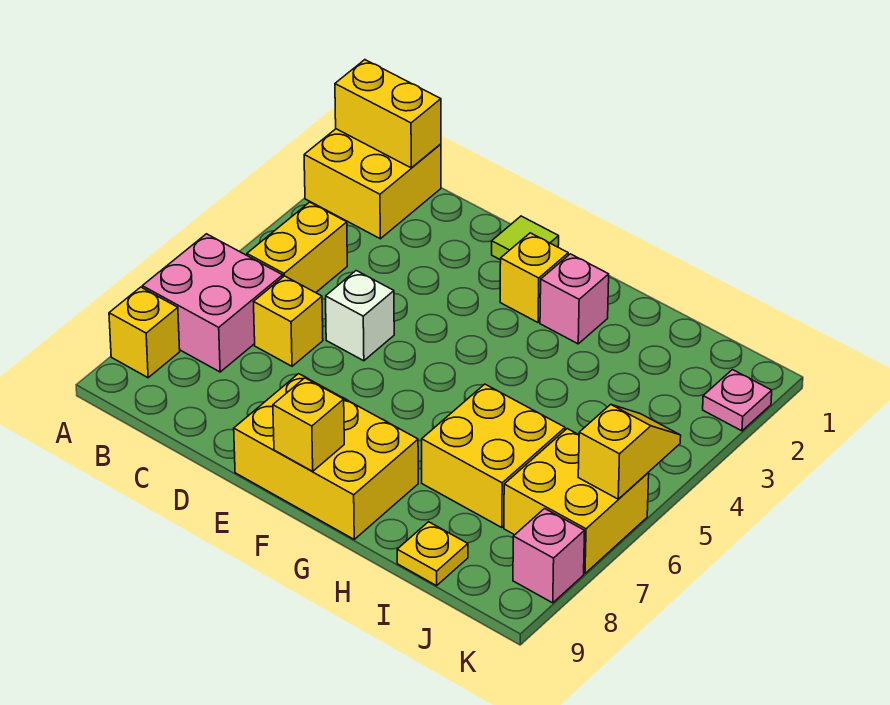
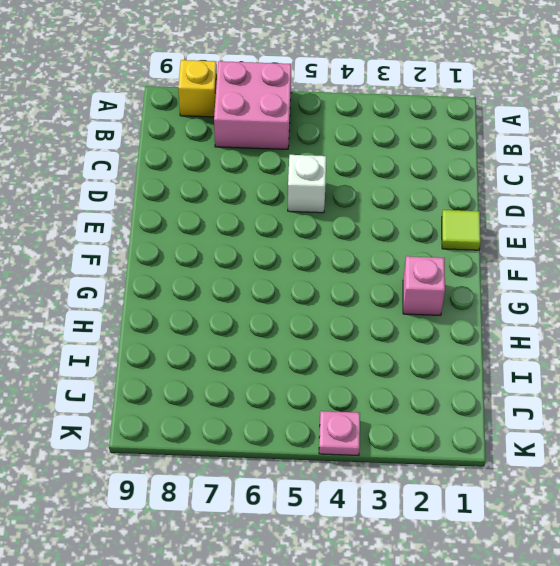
pink plate K4 level 1 -> pink plate K2 level 1
none -> yellow brick A1:B2 level 1
none -> yellow brick B4:B5 level 1
none -> yellow brick C6 level 1

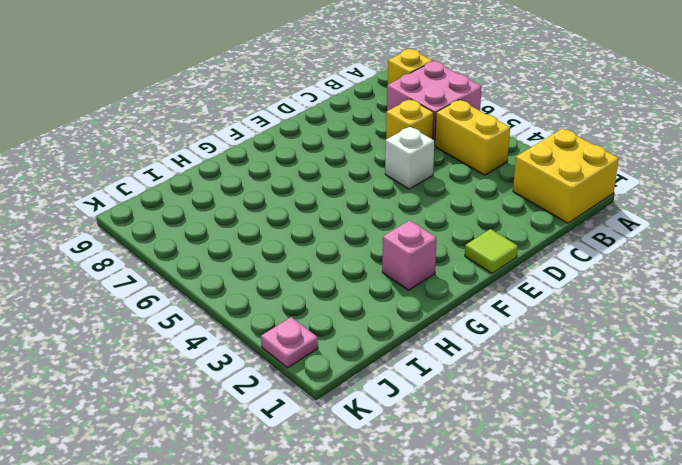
none -> yellow brick E8:G9 level 1
none -> yellow brick F2 level 1
none -> yellow brick H6:I7 level 1

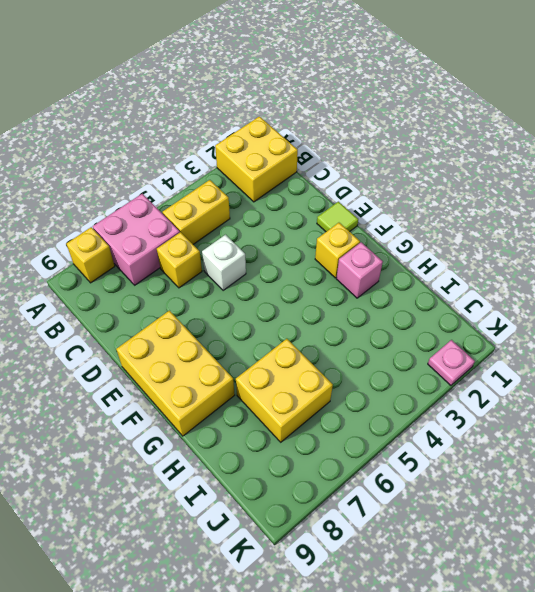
none -> yellow plate I9 level 1
none -> yellow brick J6:K7 level 1
none -> pink brick K8 level 1

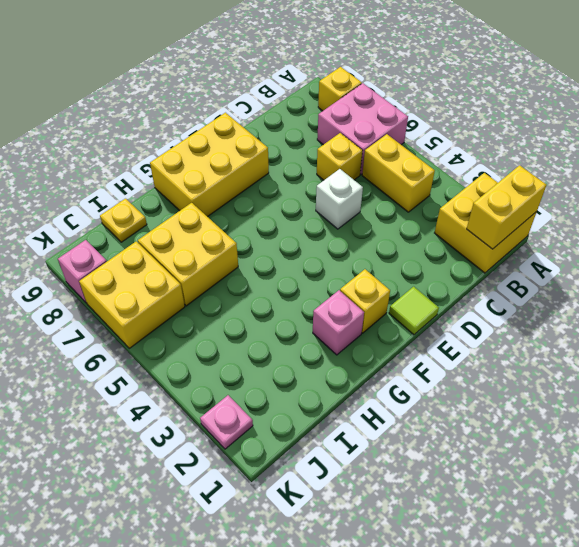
none -> yellow brick F9 level 2
none -> yellow slope K5:K6 level 2 top 6

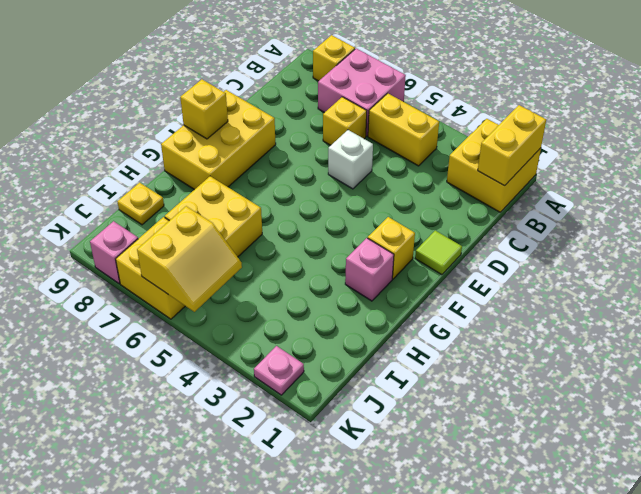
yellow slope J5:K6 level 2 top 6 -> yellow slope K5:K6 level 2 top 6

